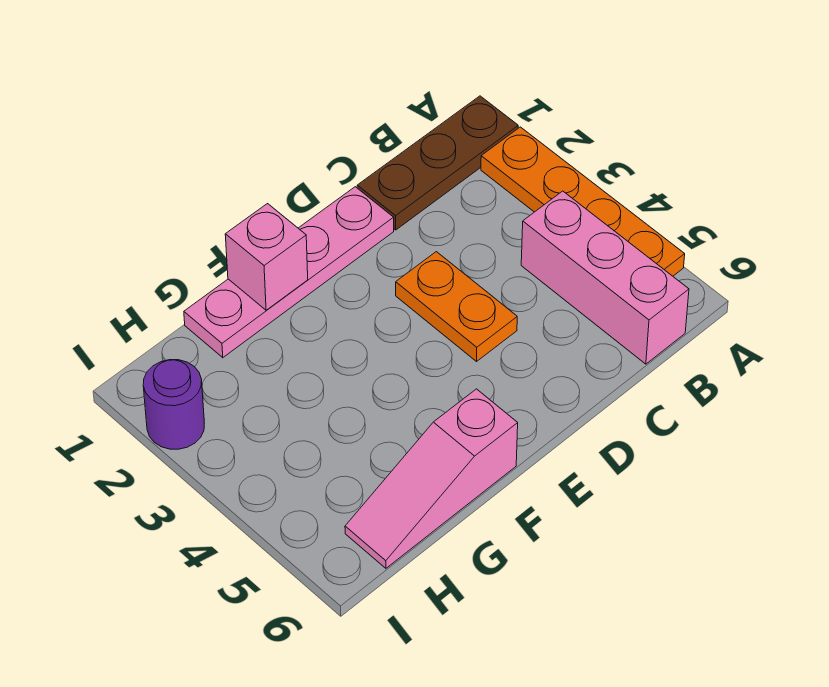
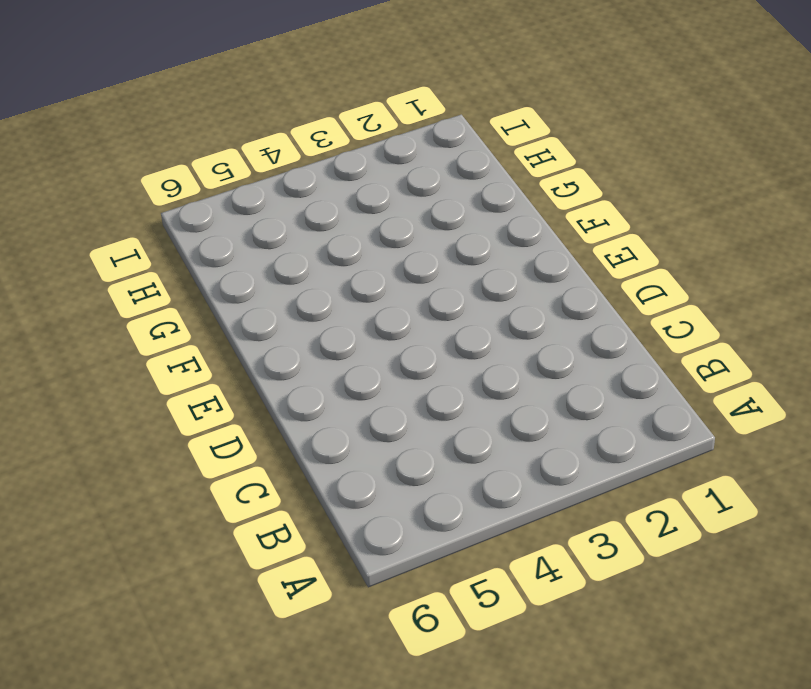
none -> brown plate A1:C1 level 1
none -> orange plate A2:A5 level 1

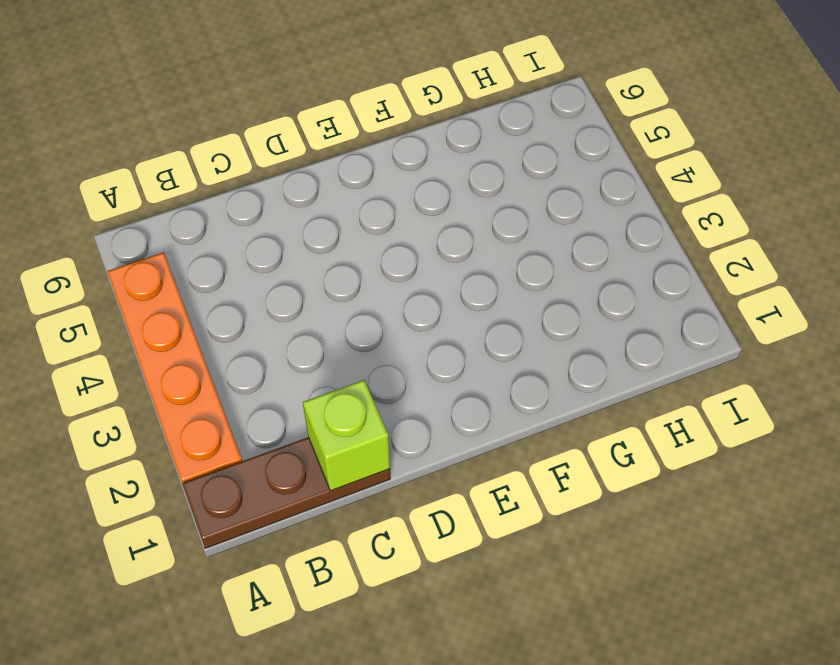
lime brick C1 level 2 -> none
none -> pink brick B4:B6 level 1
none -> pink plate D1:G1 level 1

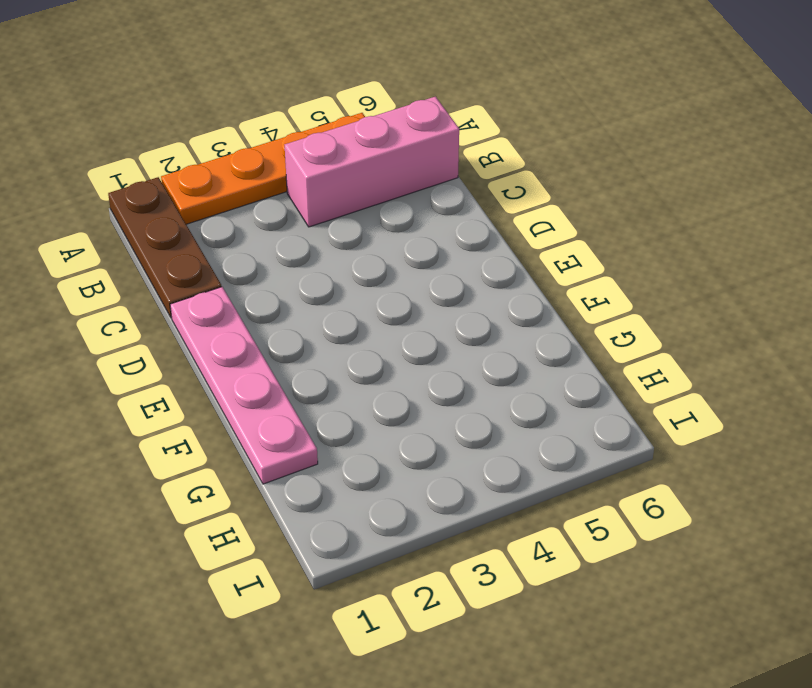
none -> orange plate D3:D4 level 1
none -> pink slope F6:H6 level 1 top F

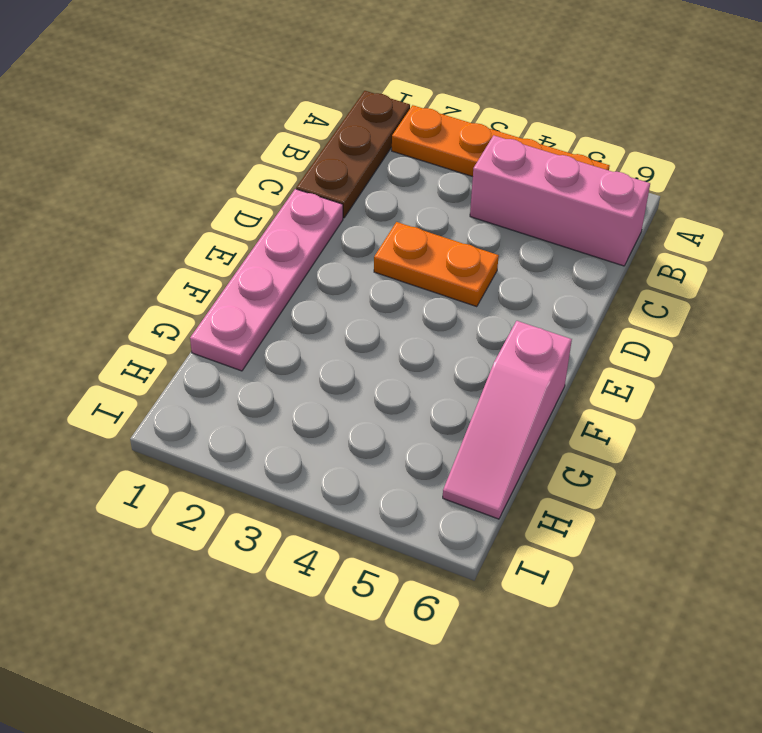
none -> purple round brick I2 level 1
none -> pink brick F1 level 2

